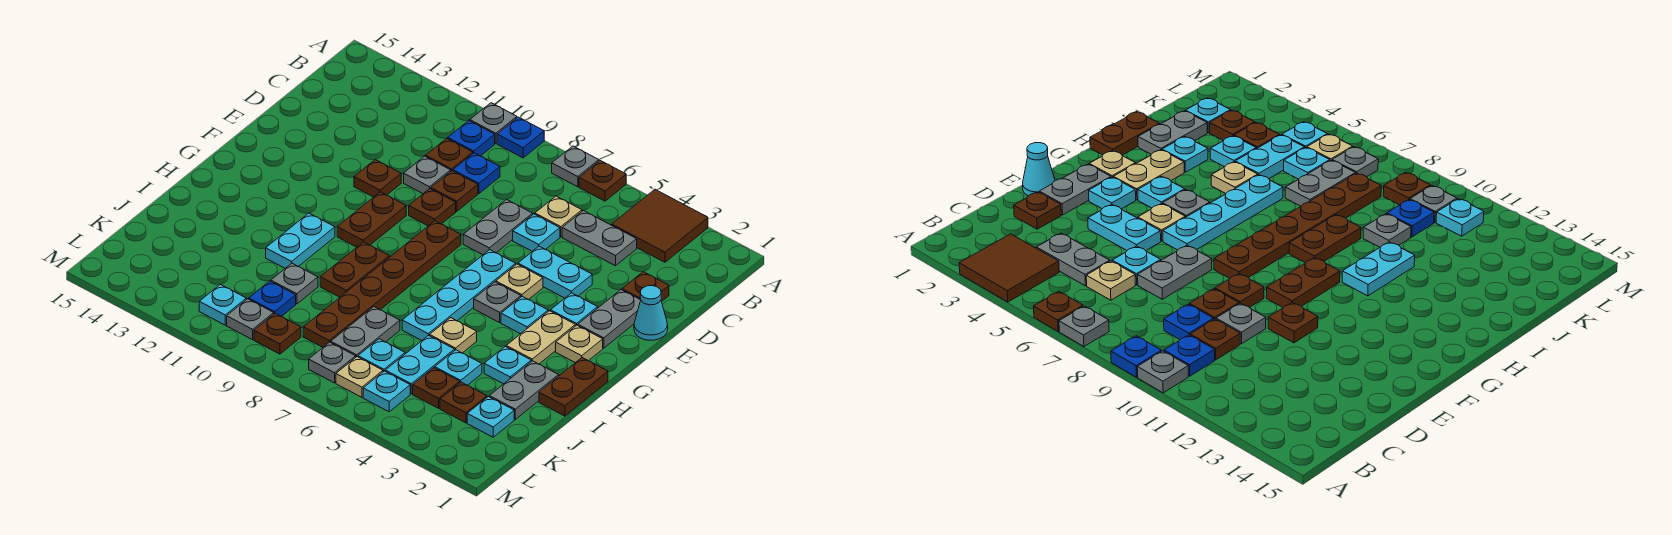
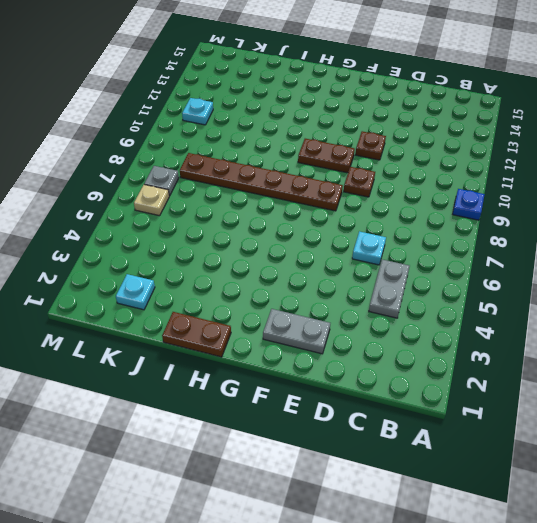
none -> brown tile A3:B4 level 1
none -> brown plate A6 level 1
none -> grey plate A7 level 1
none -> grey plate A10 level 1

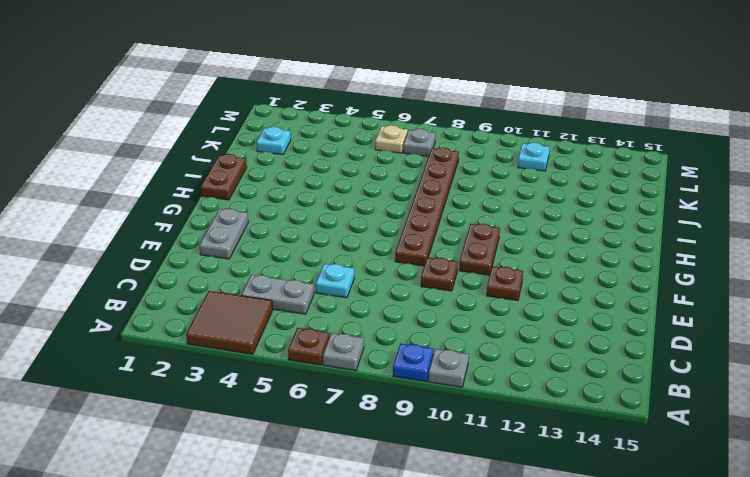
none -> blue plate B10 level 1
none -> tan plate C6 level 1
none -> blue plate C9 level 1
none -> brown plate C10 level 1

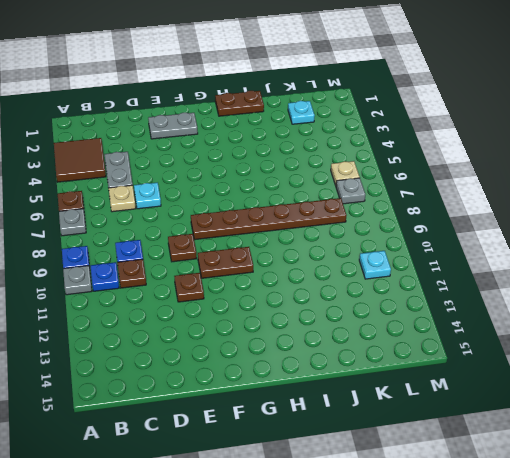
none -> brown plate D2 level 1
none -> grey plate D7:E7 level 1
none -> brown plate D9 level 1
none -> grey plate D10 level 1

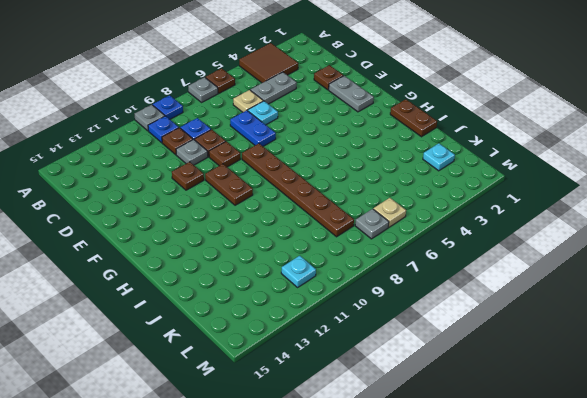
blue plate D7:E7 level 1 -> grey plate D7:E7 level 1
none -> cyan cone E1 level 1
none -> cyan plate E4:E5 level 1
none -> cyan plate F3 level 1
none -> tan plate F5 level 1

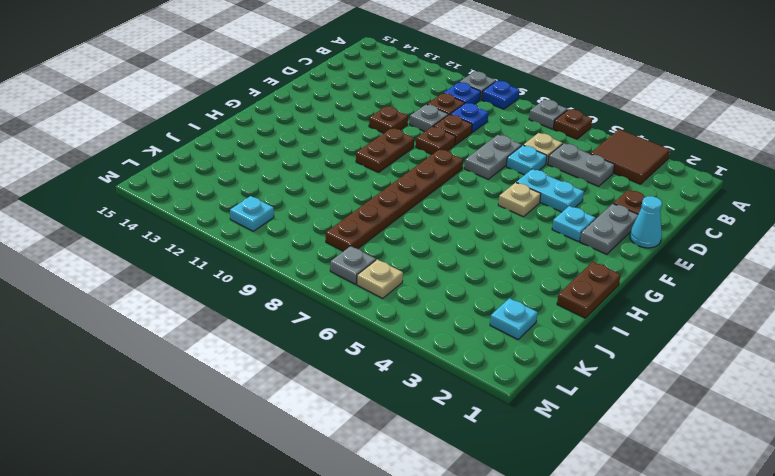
none -> cyan plate F6:I6 level 1
none -> tan plate G2 level 1
none -> tan plate G3:H3 level 1
none -> cyan plate G4 level 1

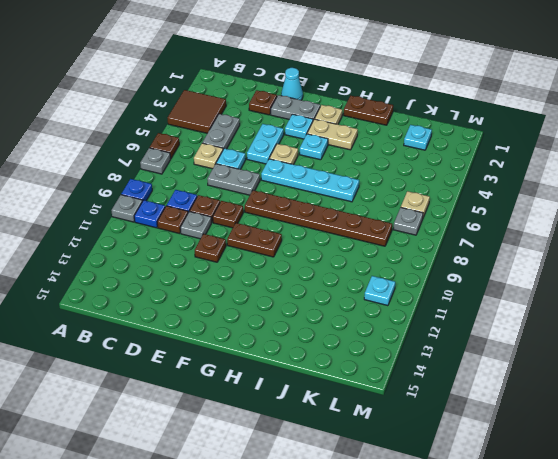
none -> grey plate G5 level 1
none -> brown plate H9:I9 level 1
none -> cyan plate H11:I11 level 1
none -> grey plate I2:J2 level 1

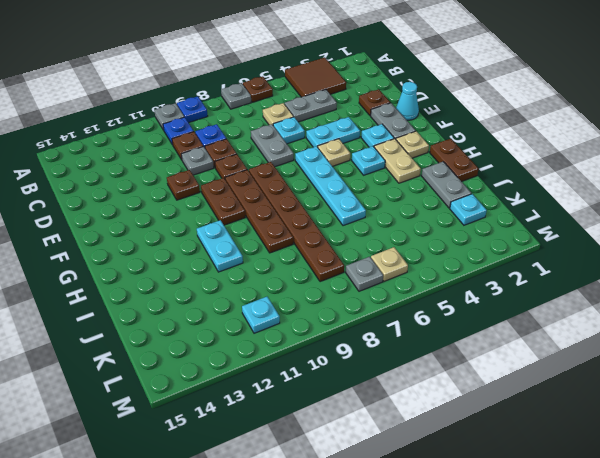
brown plate F9:I9 level 1 -> brown plate H9:I9 level 1
none -> grey plate G5 level 1
none -> cyan plate I3 level 1
none -> tan plate I5 level 1
none -> cyan plate J4 level 1

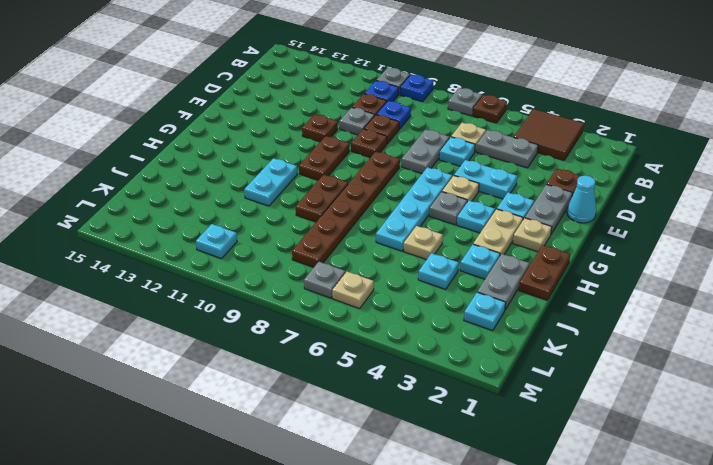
none -> cyan plate J5:K5 level 1
none -> grey plate J7:K7 level 1
none -> grey plate J10 level 1
none -> brown plate K3 level 1

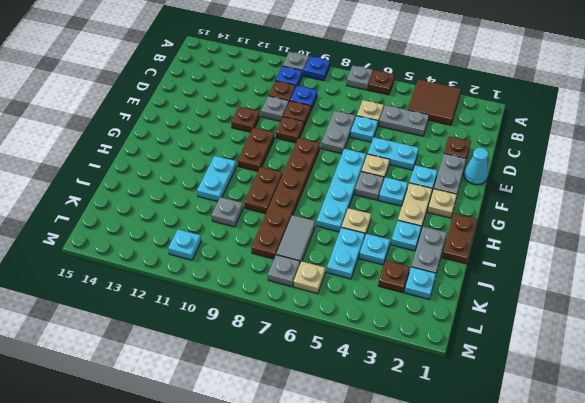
grey tile J7:K7 level 1 -> grey plate J7:K7 level 1
none -> brown plate K4 level 1
none -> cyan plate K6 level 1
none -> blue plate K10 level 1
none -> cyan plate L5 level 1

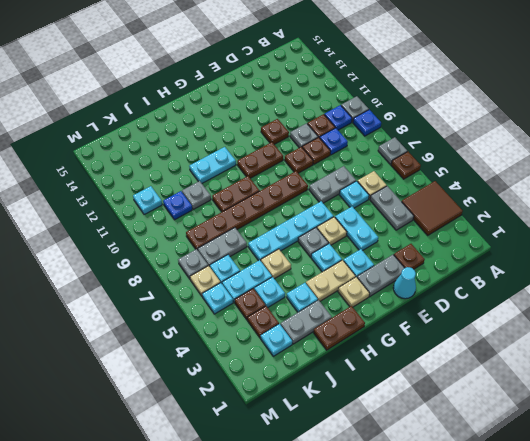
none -> brown plate L9 level 1
none -> grey plate L10 level 1

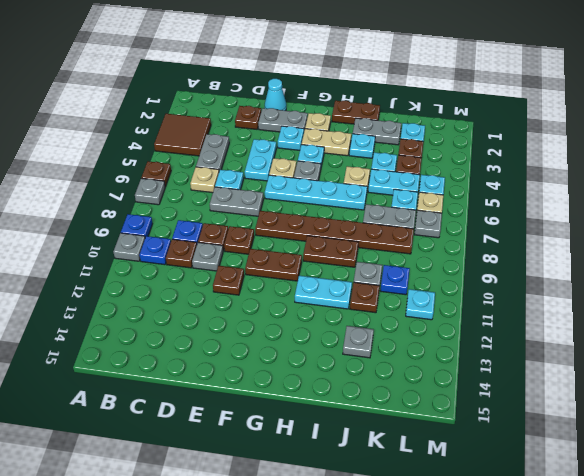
brown plate J11 level 1 -> brown plate L9 level 1
grey plate J13 level 1 -> grey plate L10 level 1

